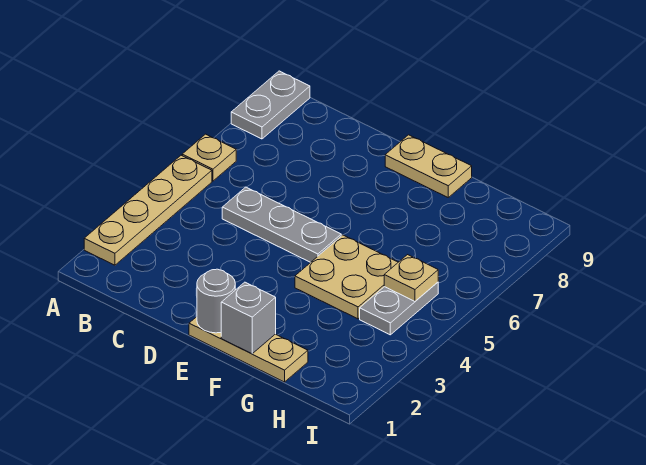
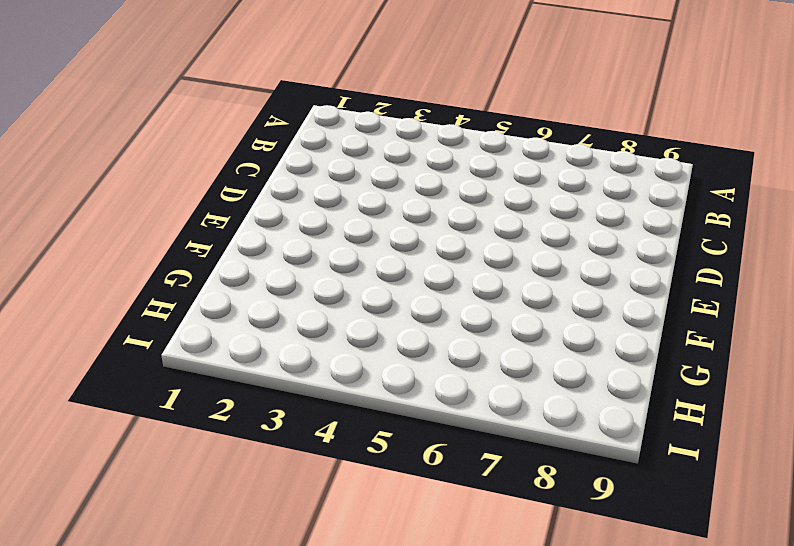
none -> tan plate A2:A5 level 1
none -> tan plate A6 level 1

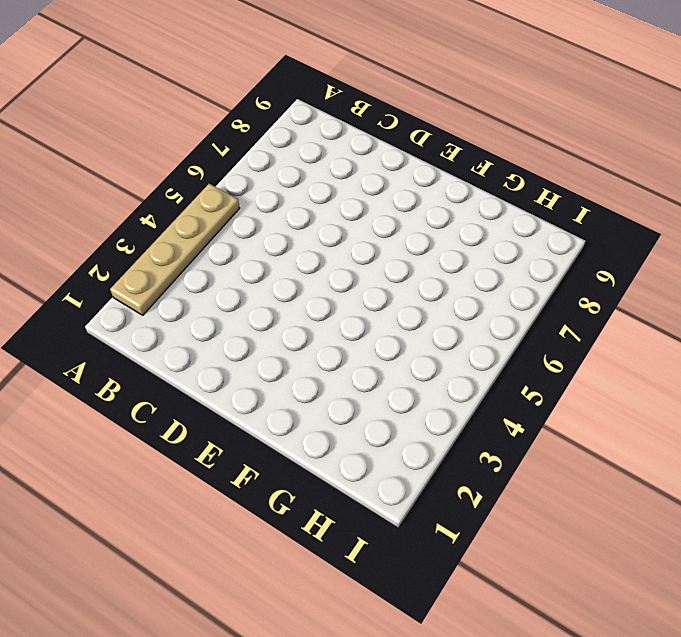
none -> tan plate A6 level 1
none -> grey plate A8:A9 level 1

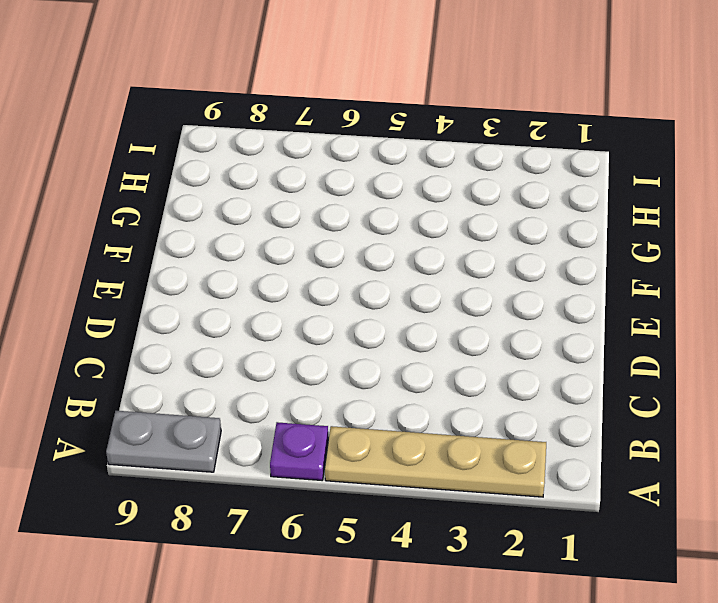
purple plate A6 level 1 -> tan plate A6 level 1
none -> grey plate C5:E5 level 1
none -> tan plate E1:G1 level 1

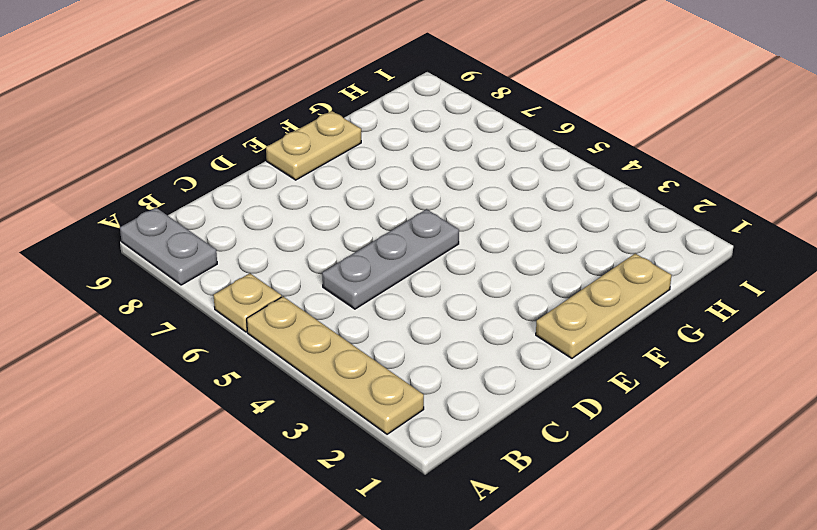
none -> tan plate F4:G5 level 1
none -> grey plate H4:H5 level 1

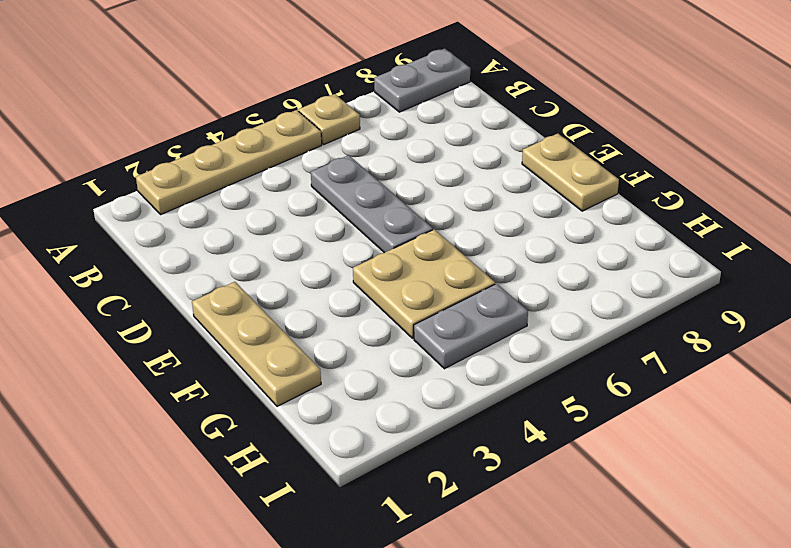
none -> grey round brick E1 level 2
none -> grey brick F1 level 2

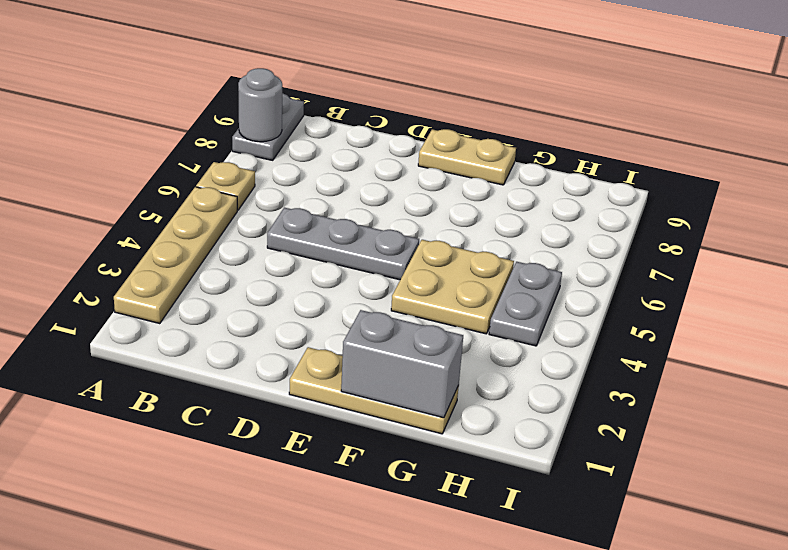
grey round brick A8 level 2 -> grey round brick E1 level 2
grey brick F1:G1 level 2 -> grey brick F1 level 2
none -> tan plate H5 level 2

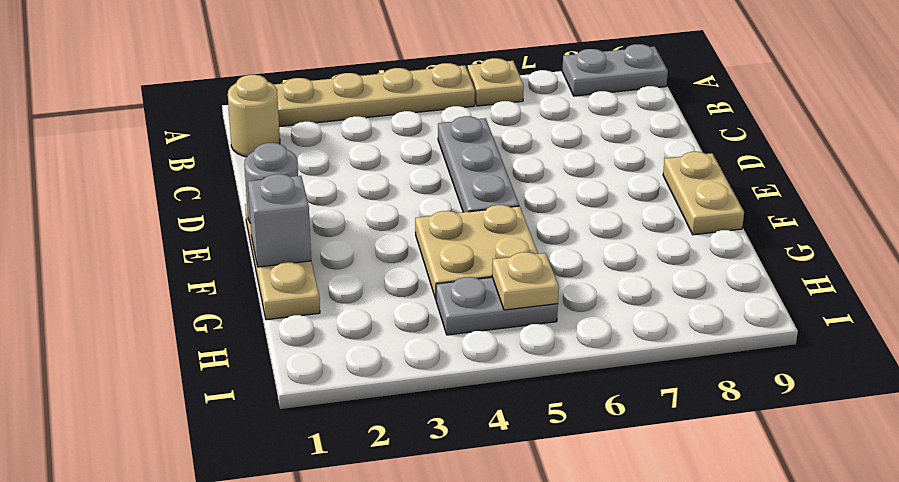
tan round brick B1 level 1 -> none

